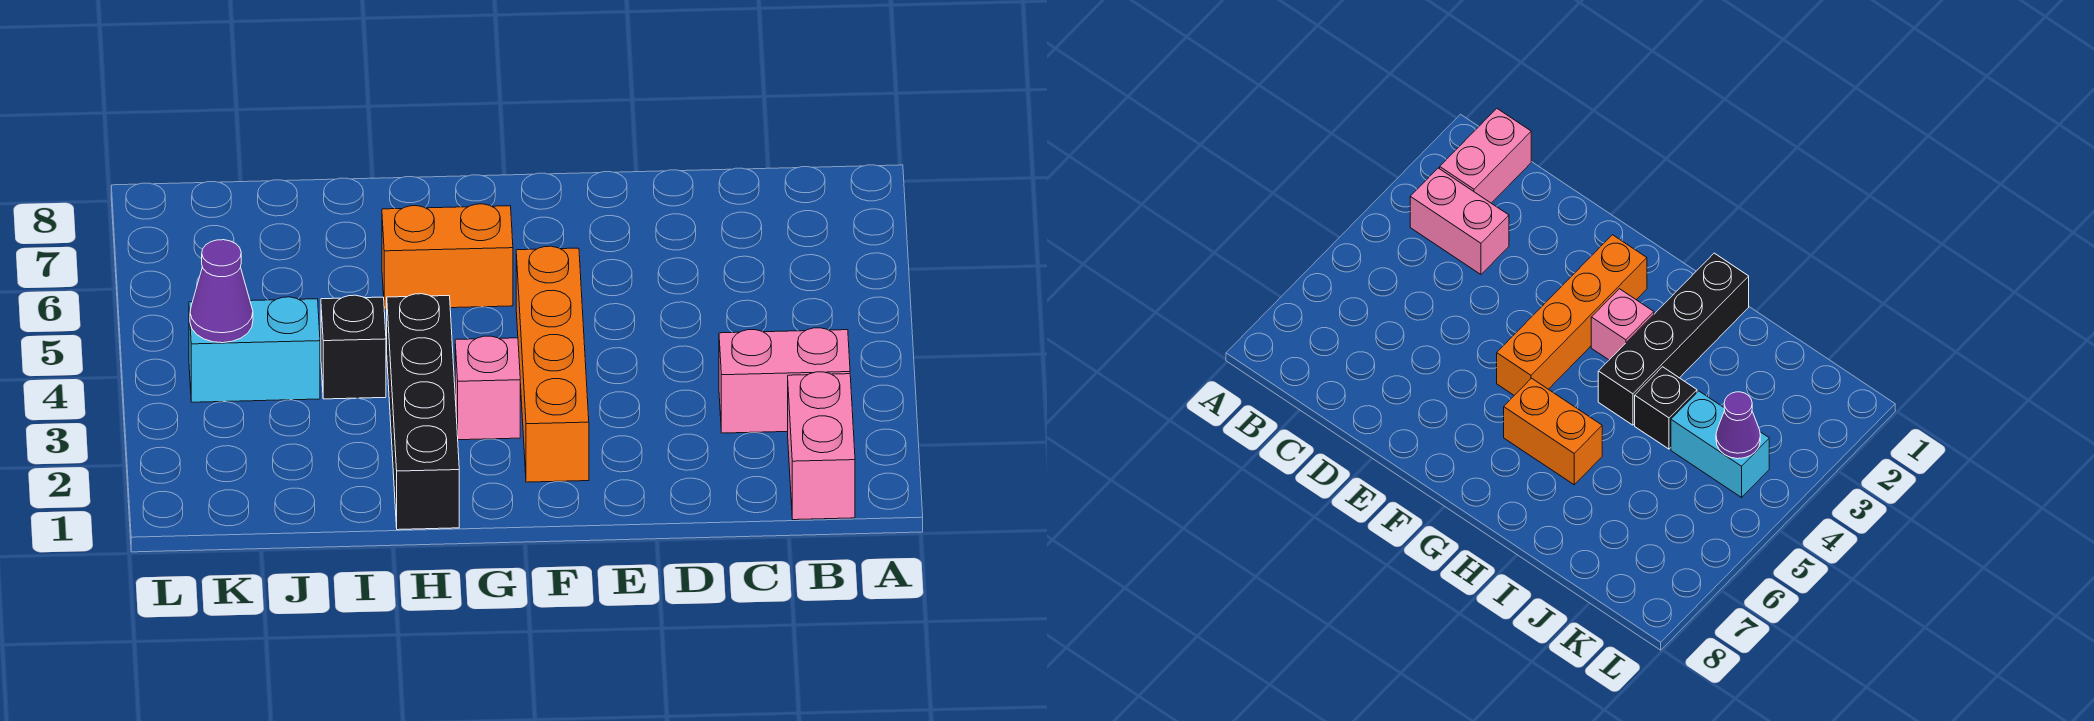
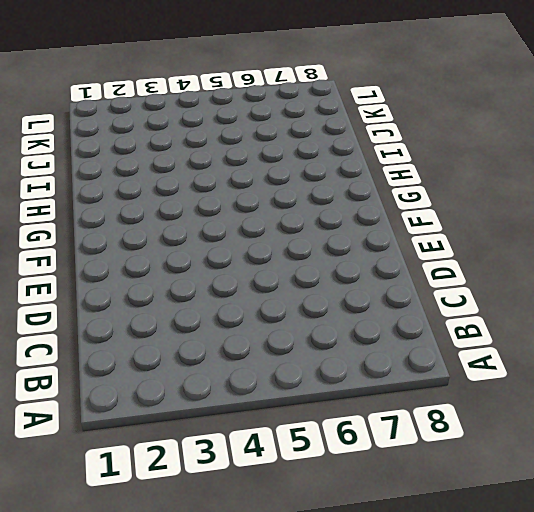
none -> pink brick B1:B2 level 1
none -> pink brick B3:C3 level 1

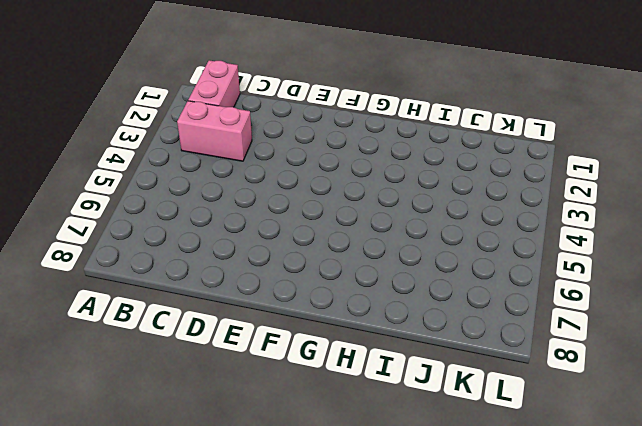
none -> orange brick F2:F5 level 1
none -> pink brick G3 level 1

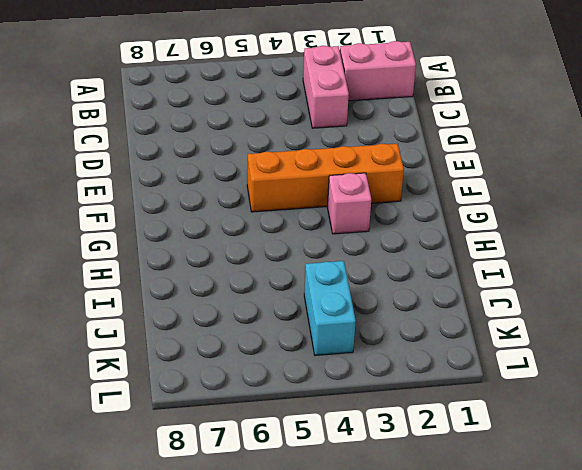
none -> orange brick G6:H6 level 1
none -> black brick H1:H4 level 1

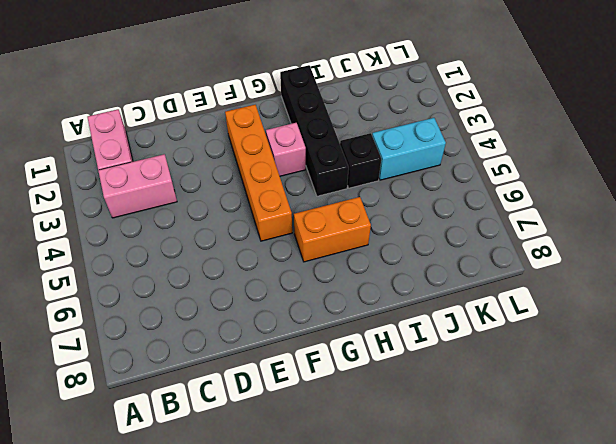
none -> purple cone K4 level 2

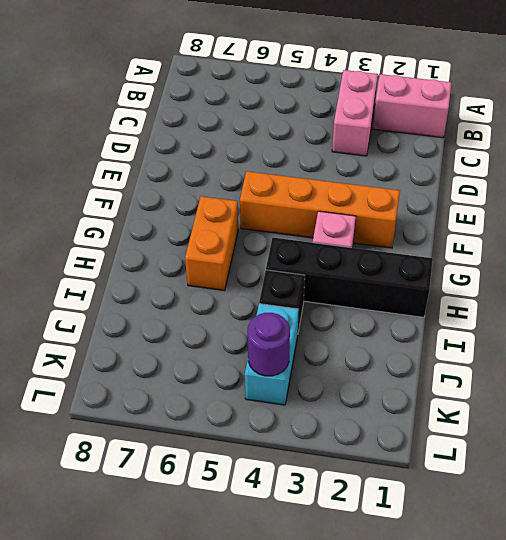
purple round brick K4 level 2 -> purple cone K4 level 2

